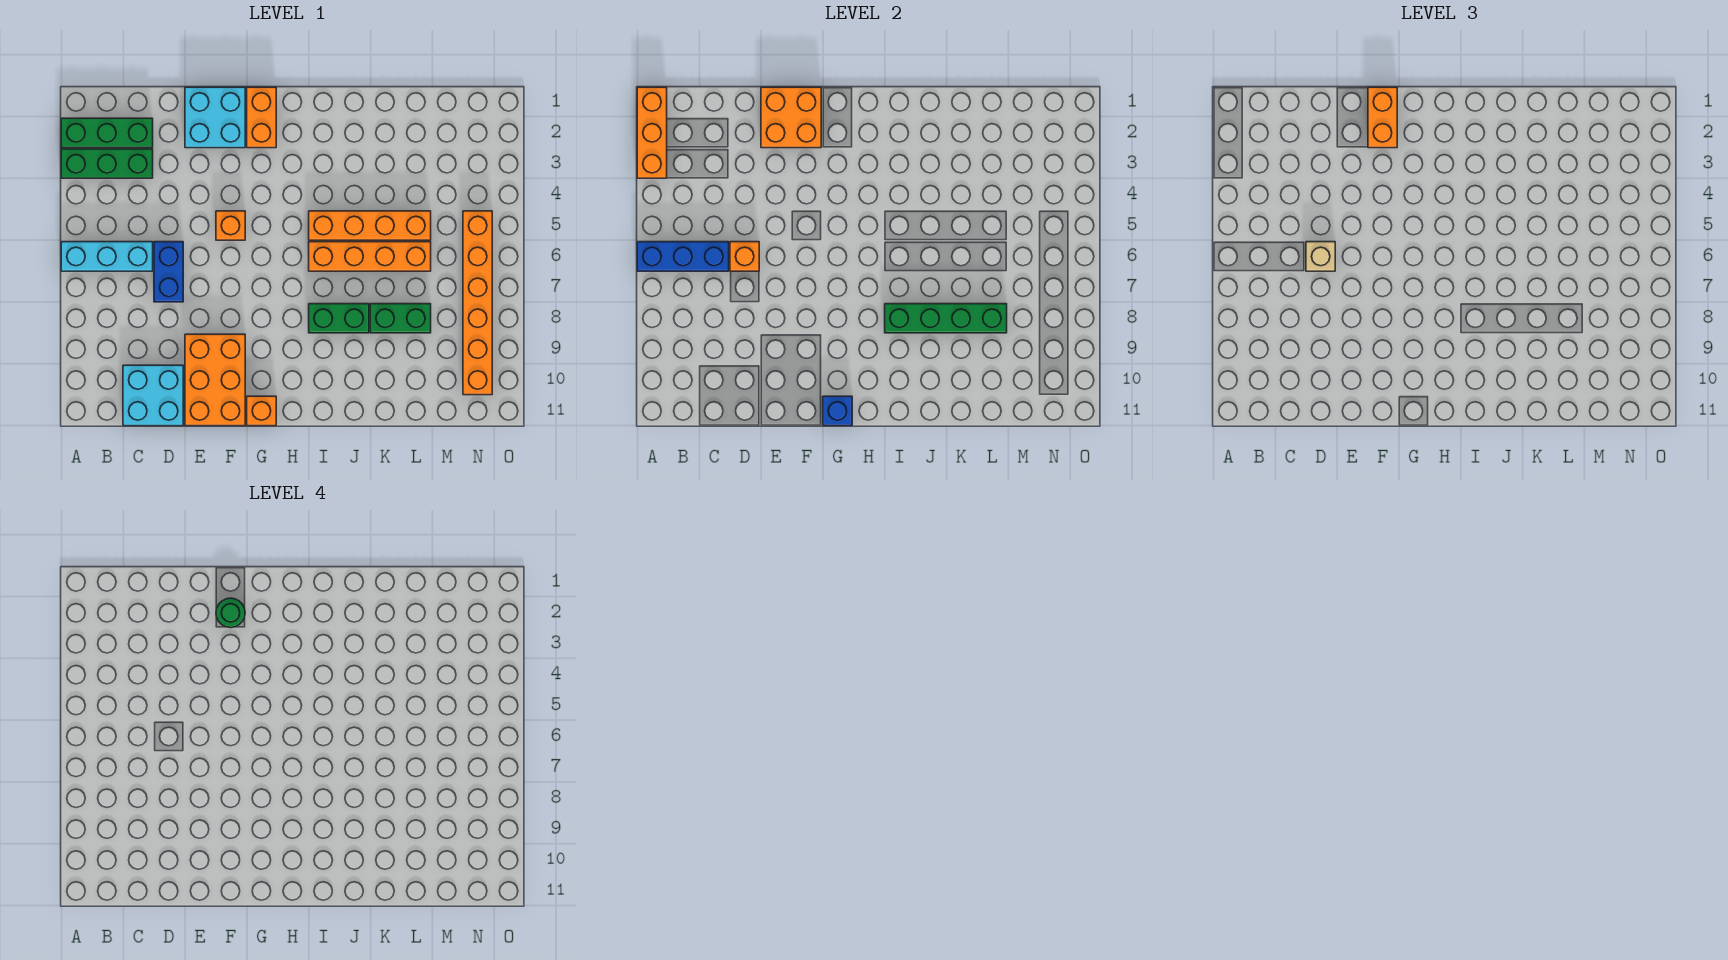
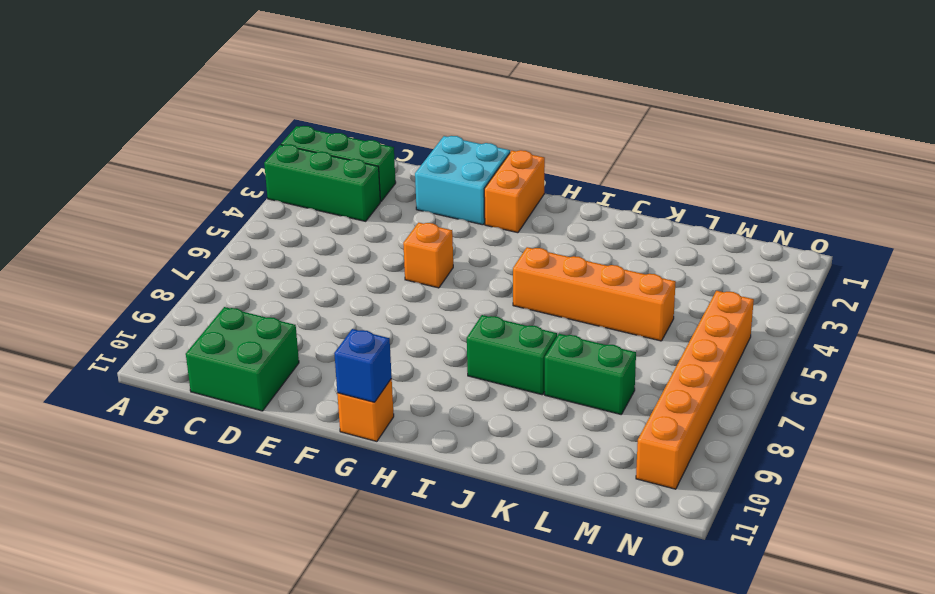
green brick C10:D11 level 1 -> cyan brick C10:D11 level 1
none -> cyan brick A6:C6 level 1
none -> blue brick D6:D7 level 1
none -> orange brick E9:F11 level 1

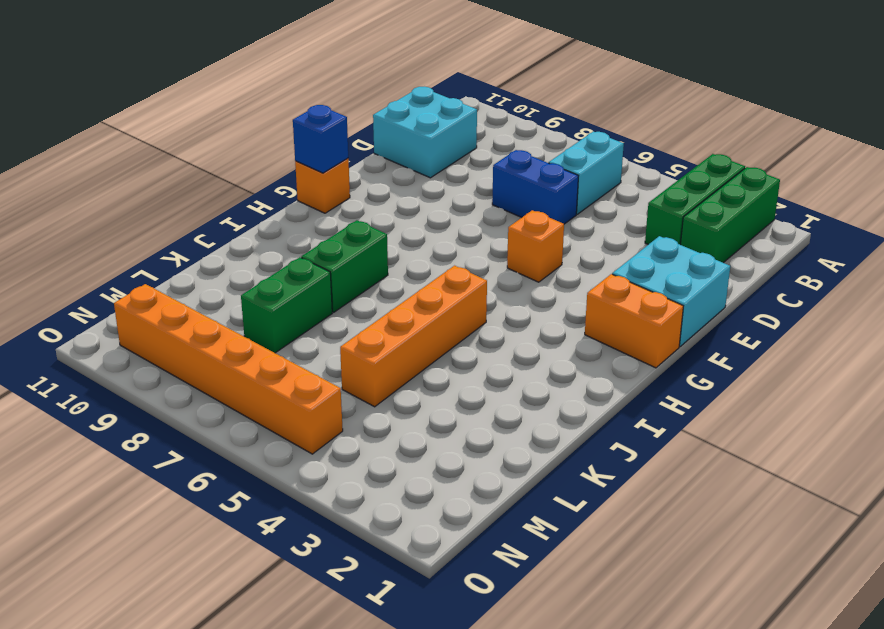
cyan brick B6:C6 level 1 -> cyan brick A6:C6 level 1
none -> orange brick E9:F11 level 1
none -> orange brick I6:L6 level 1
none -> orange brick A1:A3 level 2

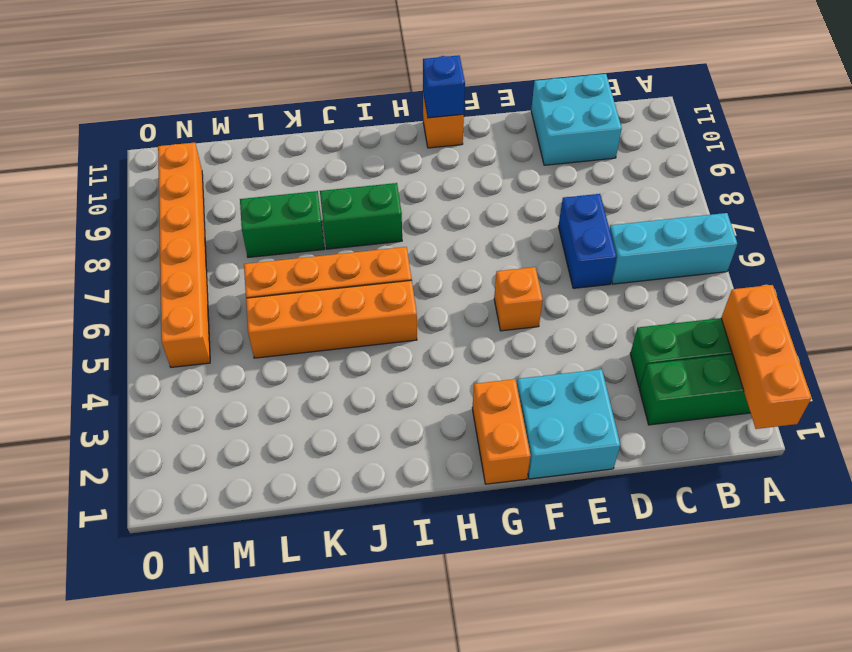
none -> orange brick E9:F11 level 1
none -> blue brick A6:C6 level 2
none -> orange brick D6 level 2

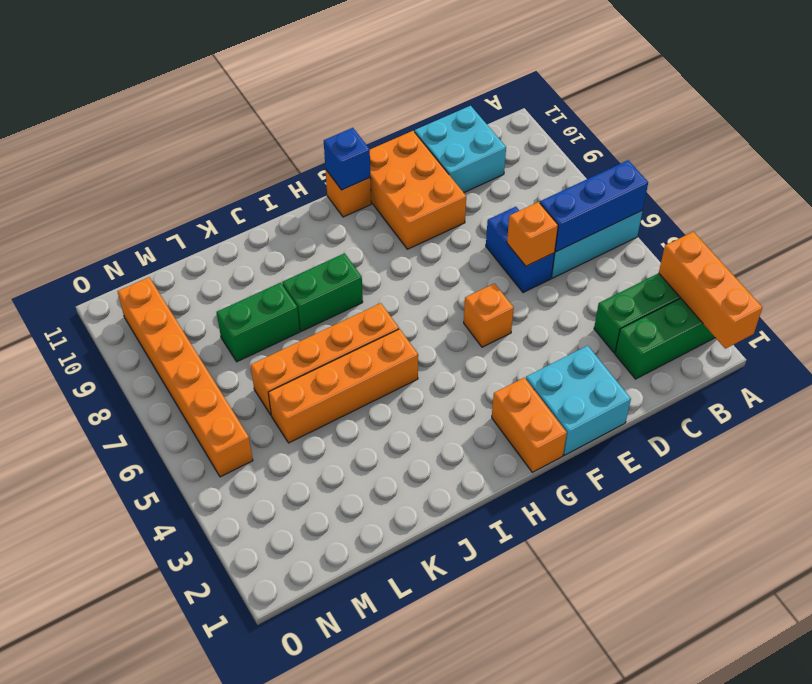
none -> orange brick E1:F2 level 2
none -> green brick I8:L8 level 2
none -> tan brick D6 level 3

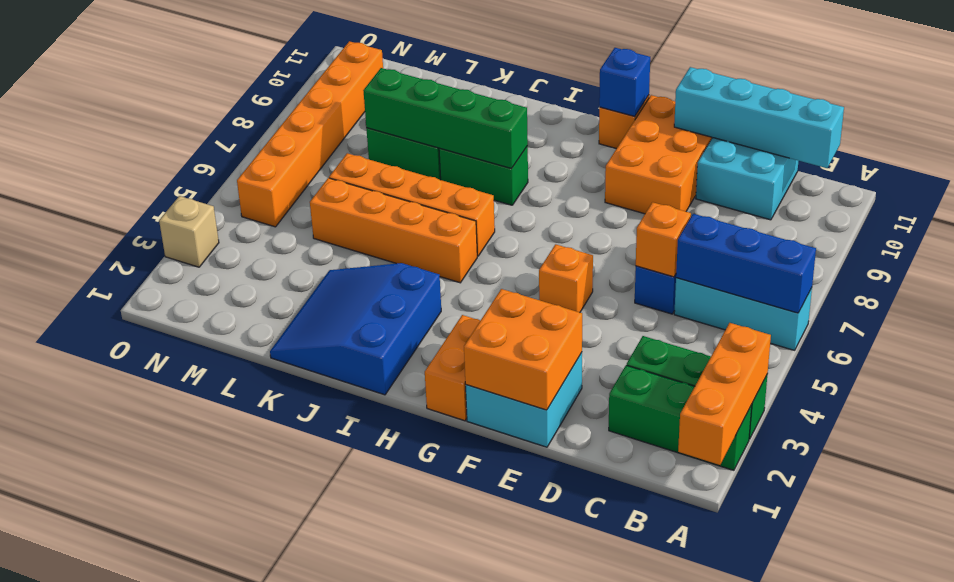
cyan brick B11:E11 level 2 -> none
blue slope I1:K3 level 1 top I -> none
tan brick O3 level 1 -> tan brick D6 level 3
none -> orange brick F1:F2 level 3
none -> green round brick F2 level 4

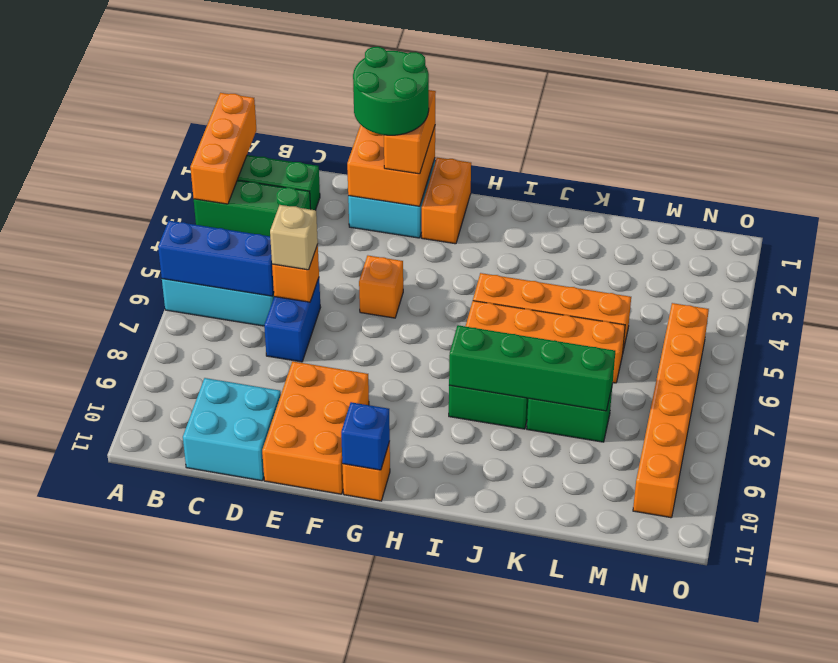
green round brick E1:F2 level 4 -> green round brick F2 level 4

